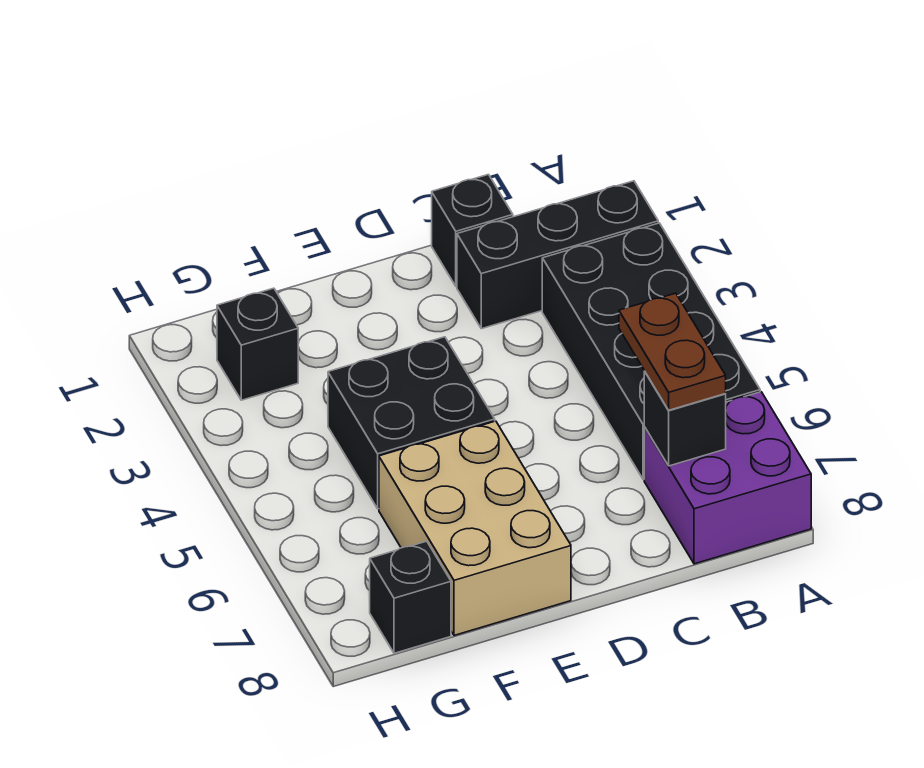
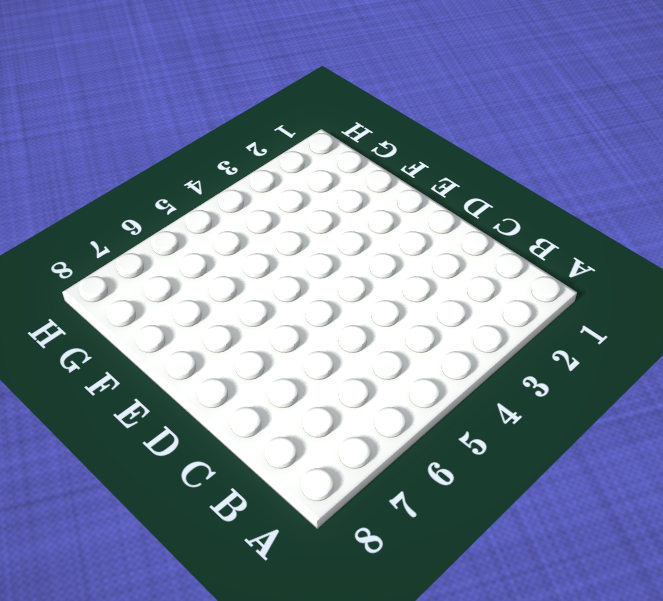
none -> black brick A2:C2 level 1
none -> black brick A3:B6 level 1

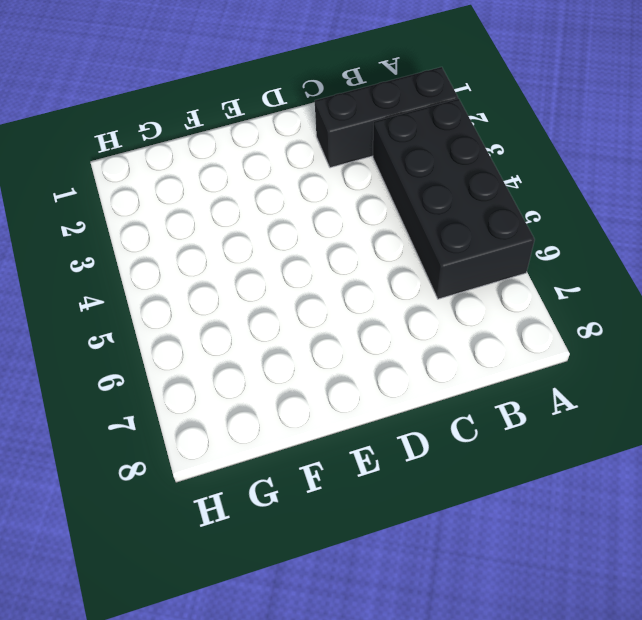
none -> purple brick A7:B8 level 1
none -> black brick C1 level 1

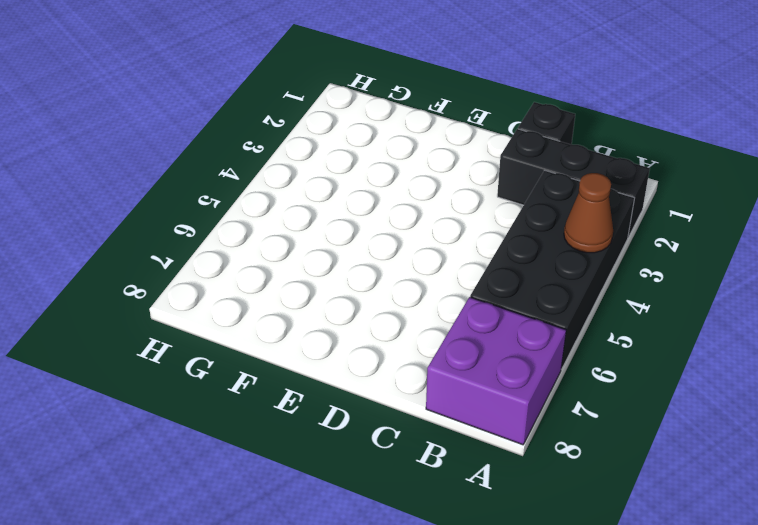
brown cone A4 level 2 -> none
none -> black brick E4:F5 level 1
none -> tan brick E6:F8 level 1

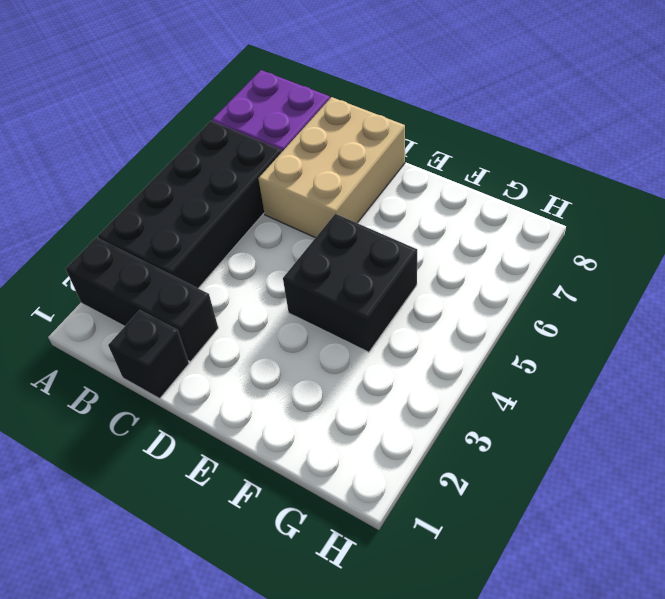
tan brick C6:D8 level 1 -> tan brick E6:F8 level 1
none -> black brick G2 level 1
none -> black brick G8 level 1

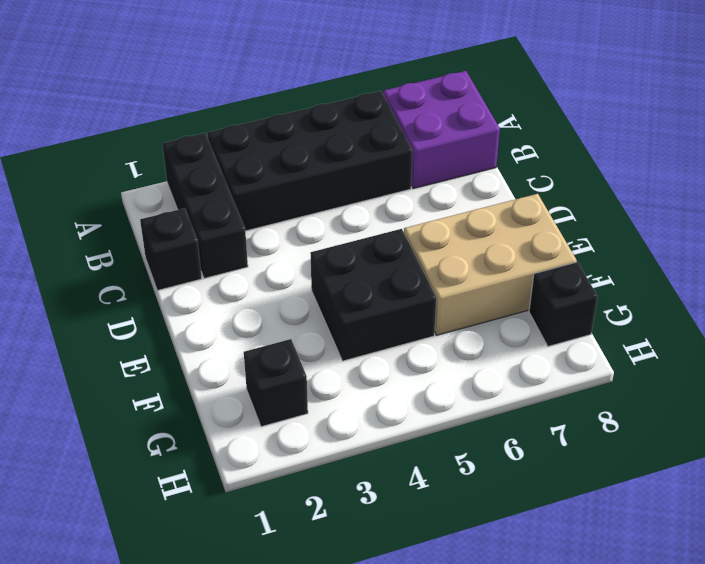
none -> black brick B7 level 2
none -> brown plate B6:B7 level 3

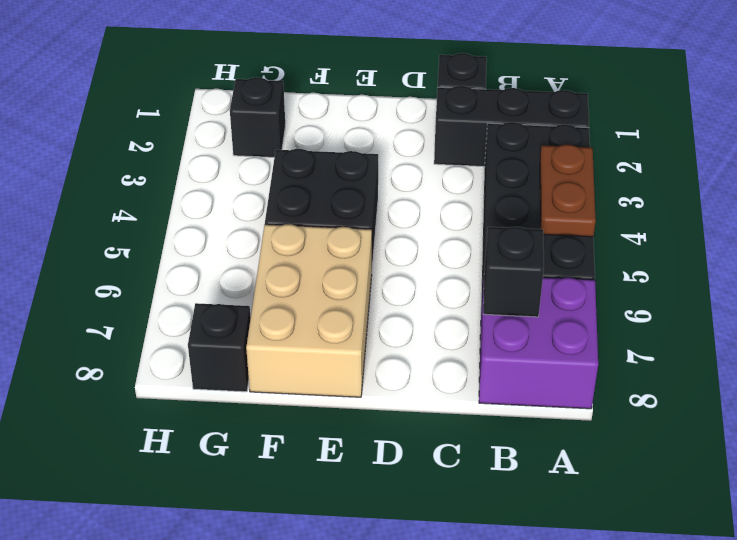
brown plate A4:A5 level 2 -> brown plate B6:B7 level 3

